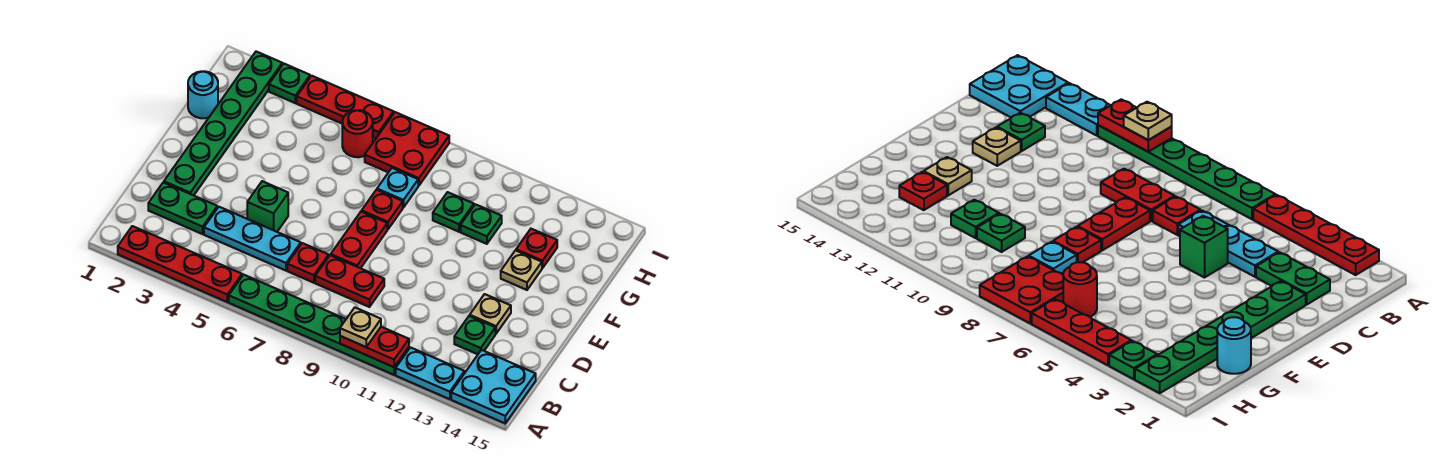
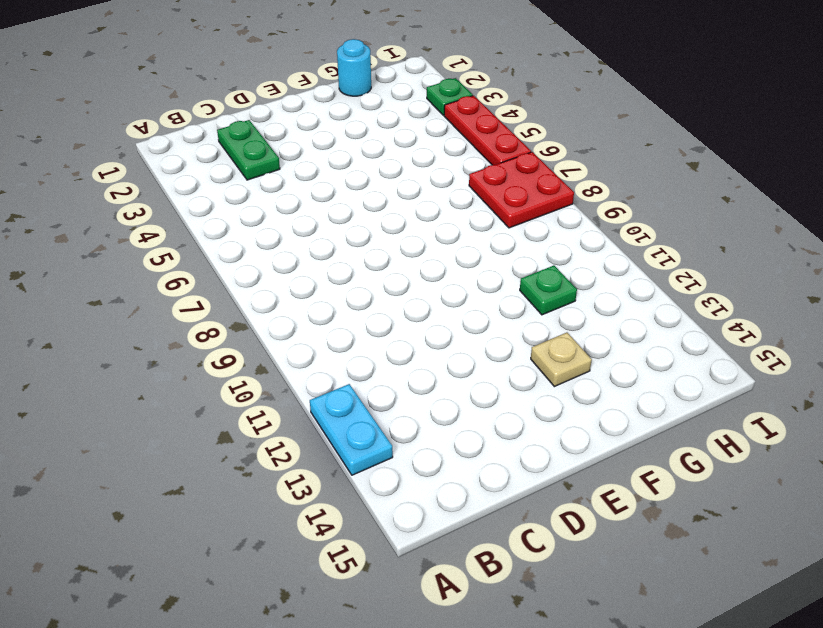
none -> red plate A2:A5 level 1
none -> green plate A6:A11 level 1
none -> cyan plate A14:B15 level 1

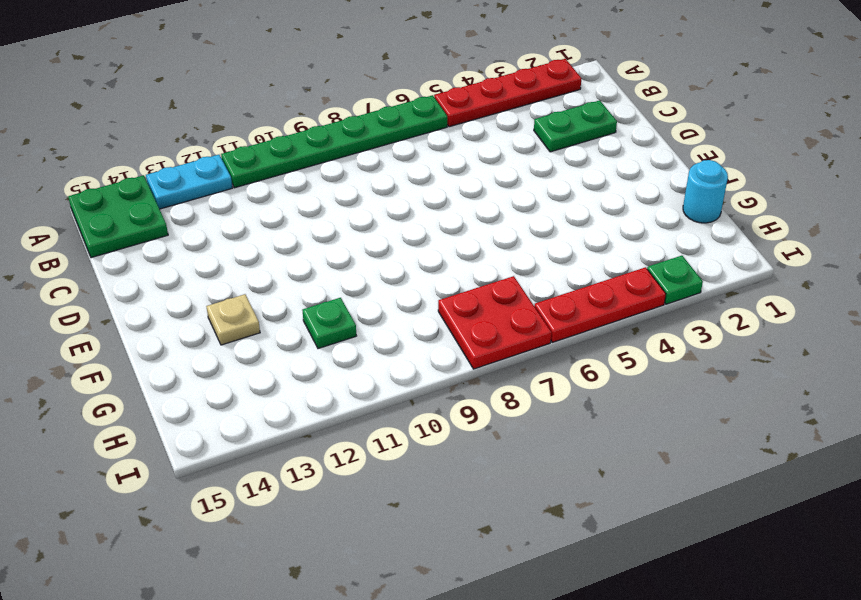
green plate A14:B15 level 1 -> cyan plate A14:B15 level 1
none -> cyan plate C4:C6 level 1
none -> red plate C7 level 1
none -> red plate C8:C9 level 1

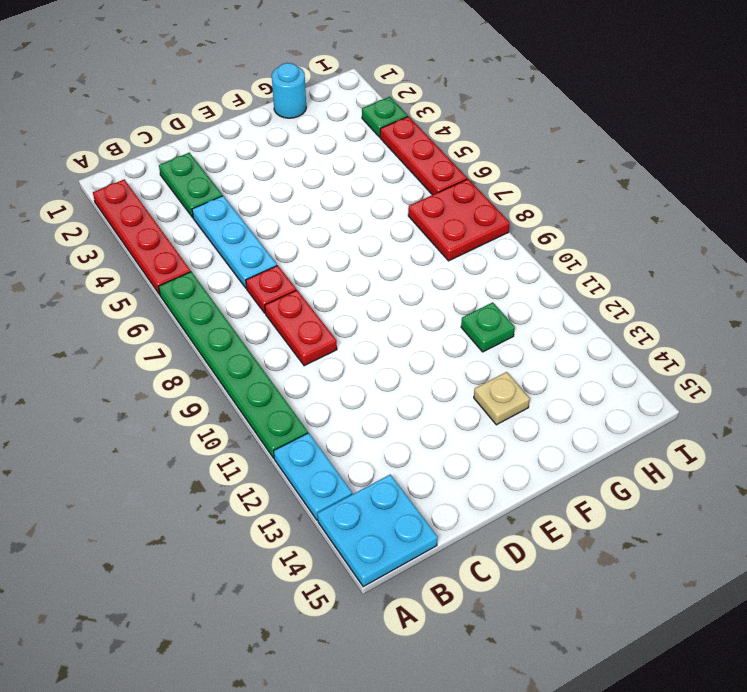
none -> green plate C13 level 1
none -> green plate D2:I2 level 1
none -> green brick D5 level 1

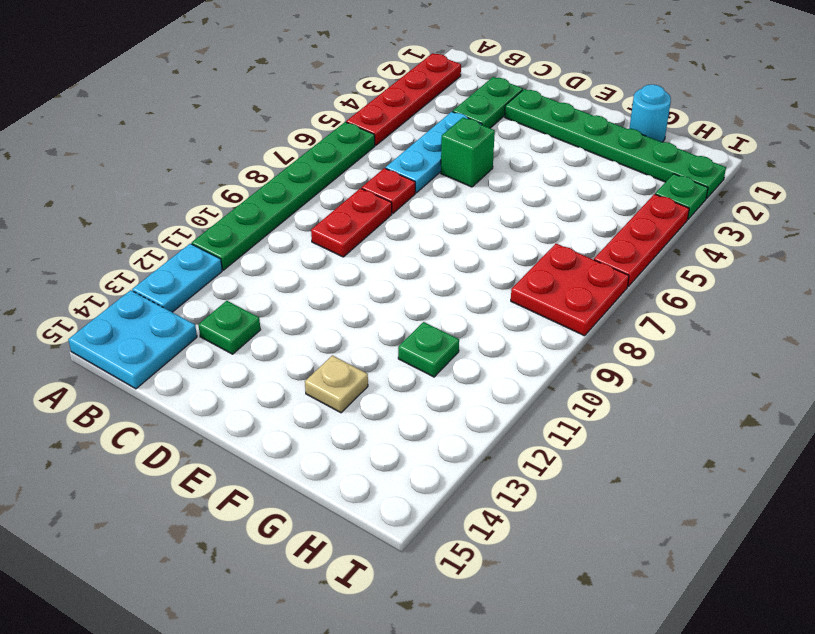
none -> red plate D8:E8 level 1
none -> tan plate D13 level 1
none -> red plate F8 level 1

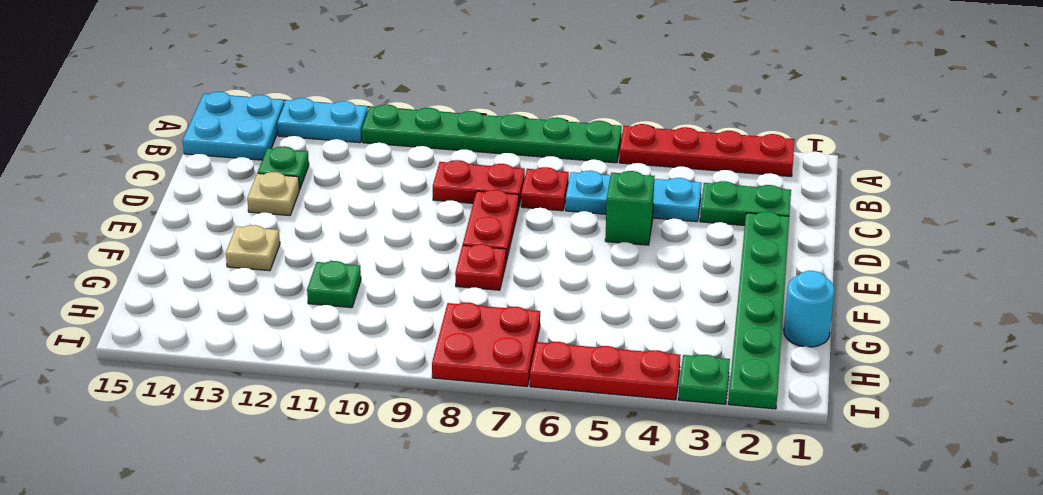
none -> cyan plate G8 level 1
none -> green plate G10 level 1
none -> red plate G13 level 1

